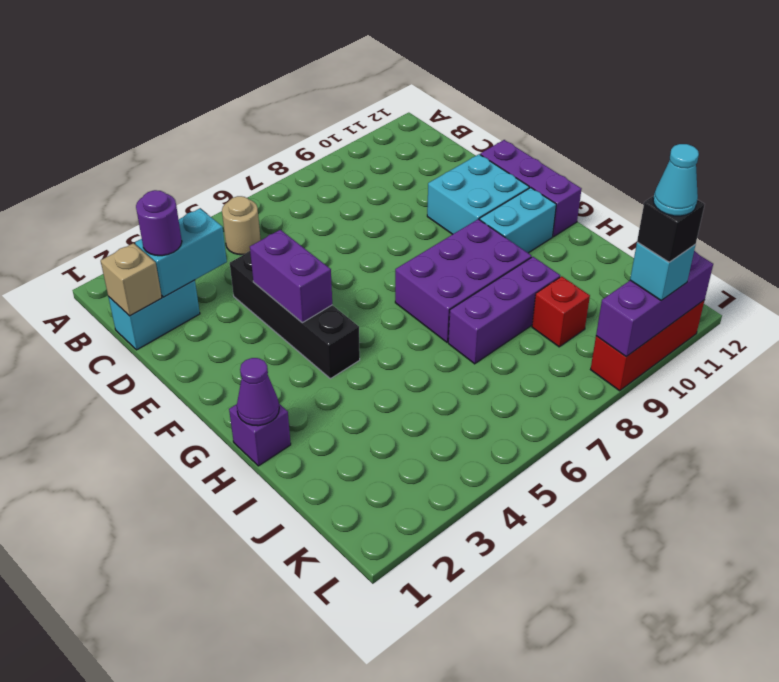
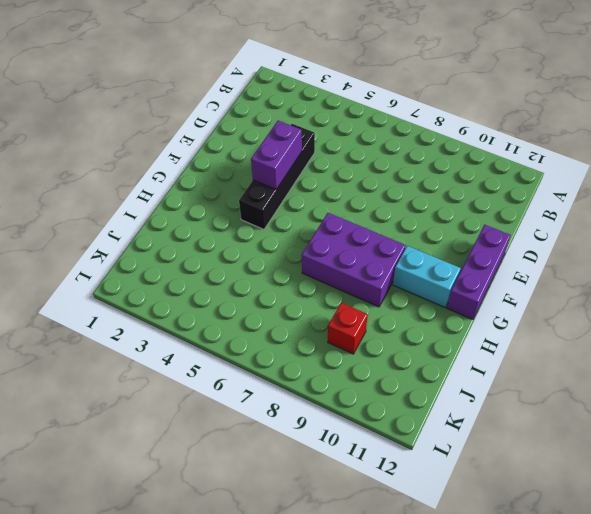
none -> tan round brick B5 level 1
none -> cyan brick C1:C2 level 1
none -> cyan brick E10:F11 level 1

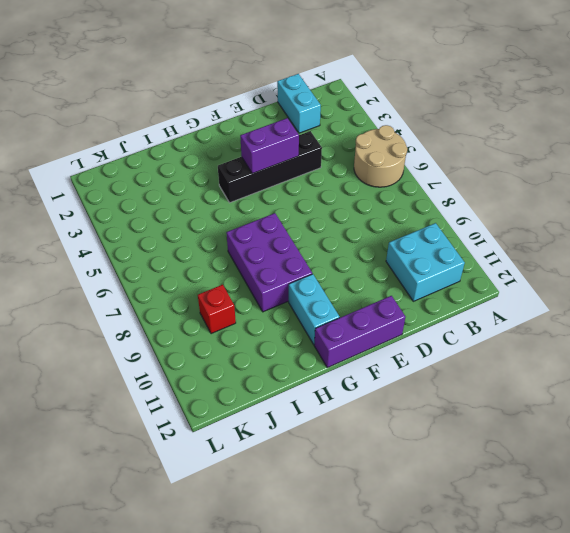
tan round brick A5:B6 level 1 -> tan round brick B5 level 1
cyan brick B10:C11 level 1 -> cyan brick E10:F11 level 1
none -> purple brick H1 level 1
none -> purple brick I7:I9 level 1
none -> red brick L9:L11 level 1

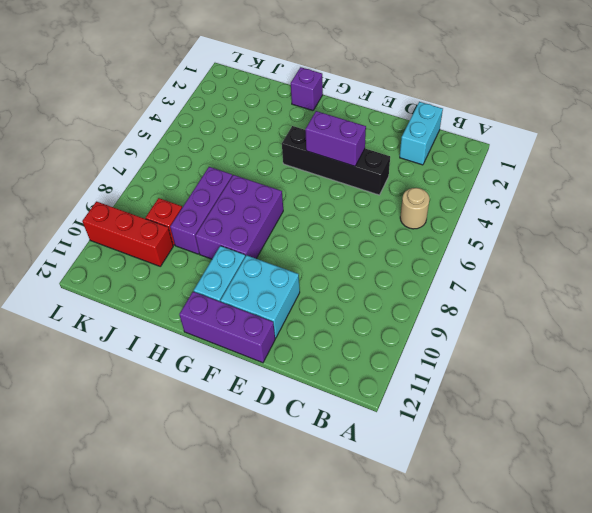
red brick J10:L10 level 1 -> red brick L9:L11 level 1
none -> tan brick C1 level 2
none -> cyan brick C2:C3 level 2
none -> purple cone H1 level 2

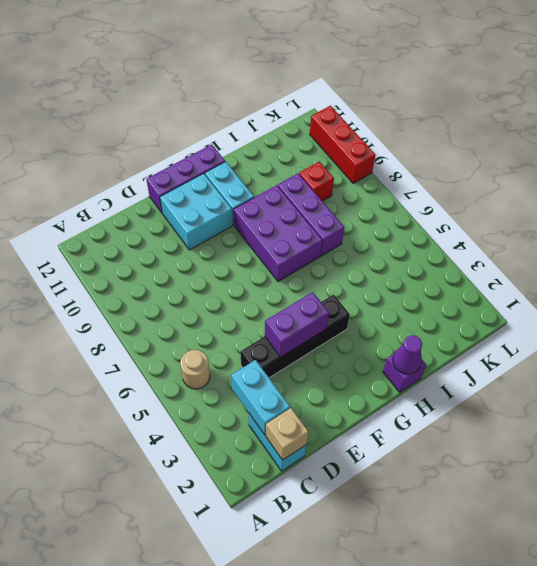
none -> purple brick L9:L11 level 2
none -> purple round brick C2 level 3
none -> cyan brick L10 level 3

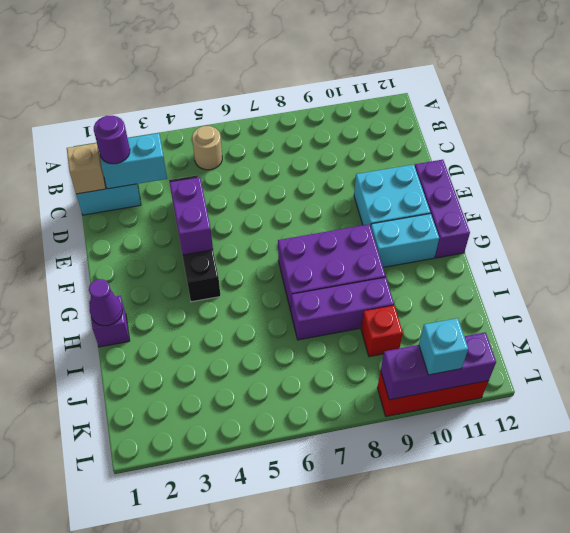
none -> black brick L10 level 4
none -> cyan cone L10 level 5

